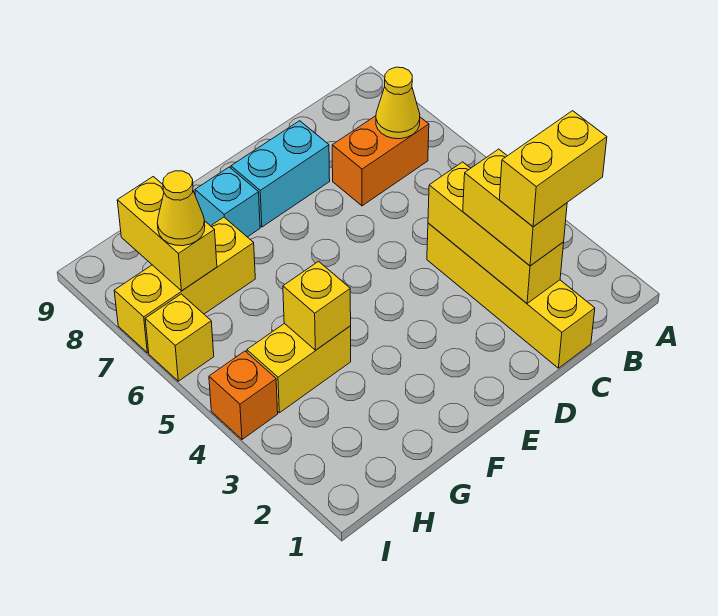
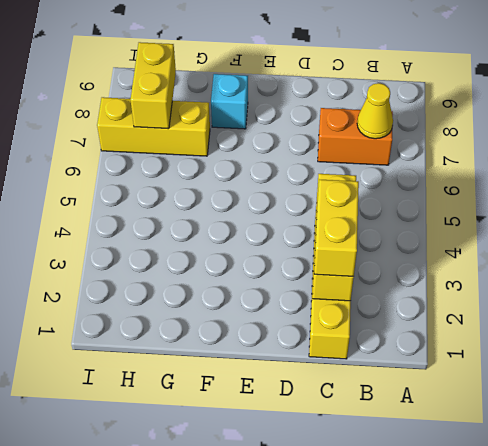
none -> cyan brick D8:E8 level 1
none -> yellow brick G4:H4 level 1
none -> orange brick I4 level 1

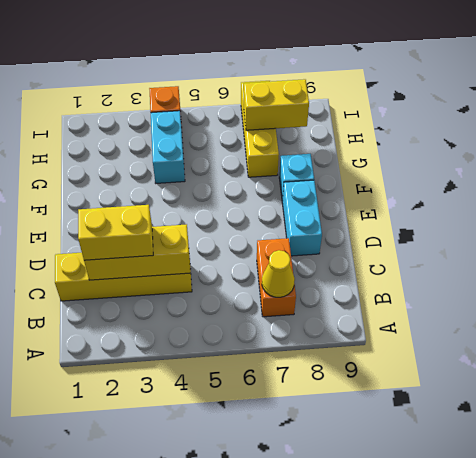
cyan brick G4:H4 level 1 -> yellow brick G4:H4 level 1
none -> yellow brick I6 level 1
none -> yellow brick G4 level 2
none -> yellow cone H7 level 3

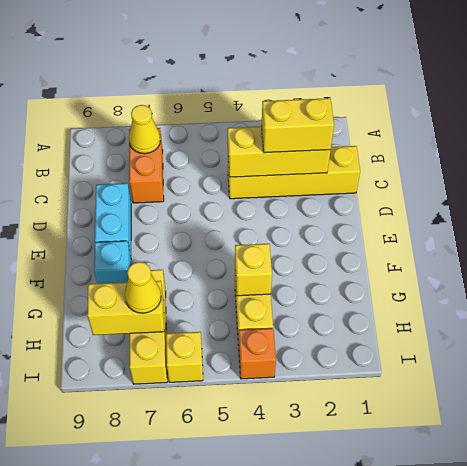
none -> yellow brick B2:C2 level 4

